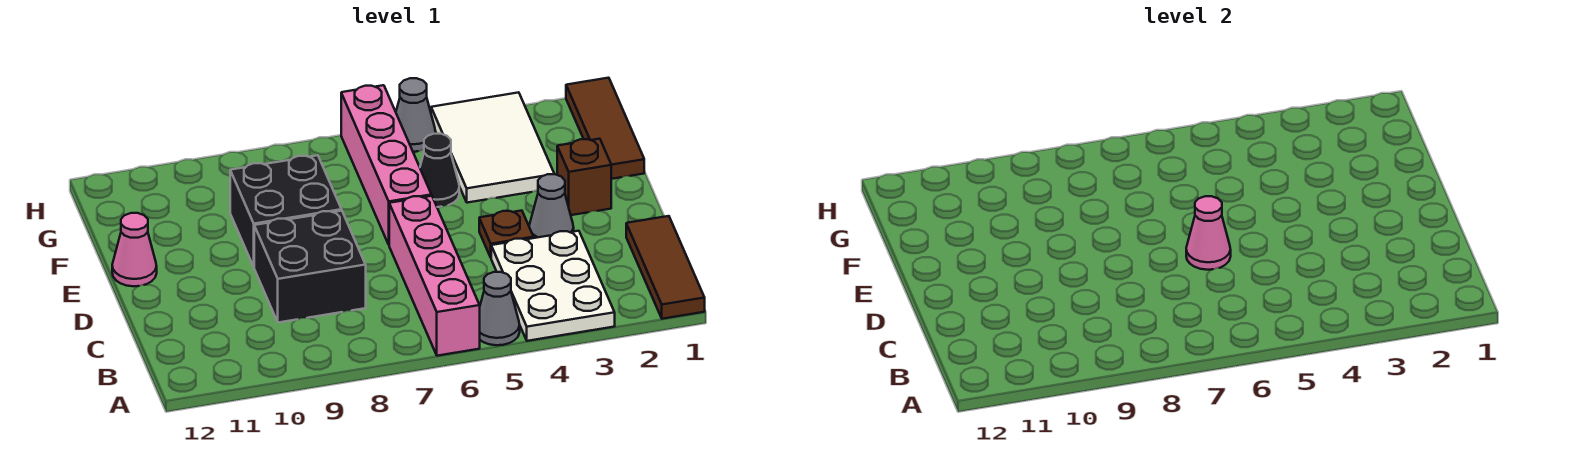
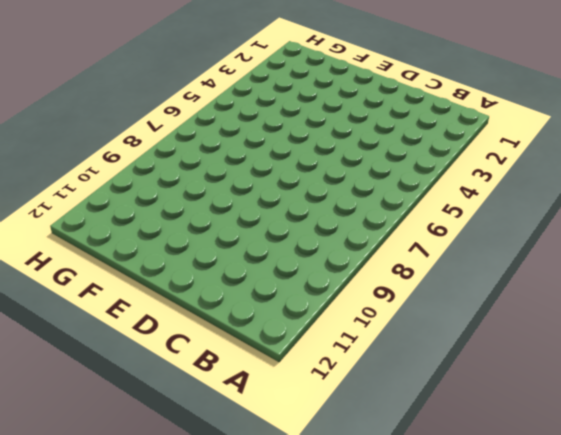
none -> brown tile A1:C1 level 1
none -> white plate A3:C4 level 1
none -> grey cone A5 level 1

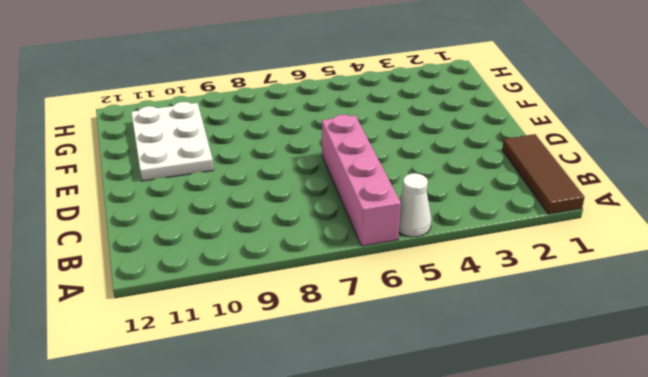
white cone A5 level 1 -> grey cone A5 level 1
white plate E10:G11 level 1 -> white plate A3:C4 level 1
none -> black brick C8:D9 level 1
none -> grey cone D3 level 1
none -> brown plate D4 level 1

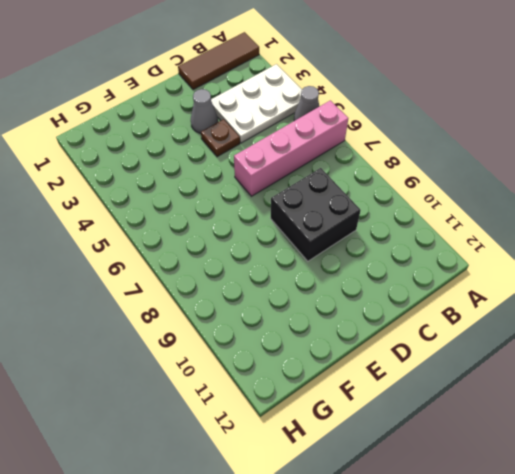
none -> brown brick E2 level 1
none -> pink brick E6:H6 level 1
none -> black brick E8:F9 level 1

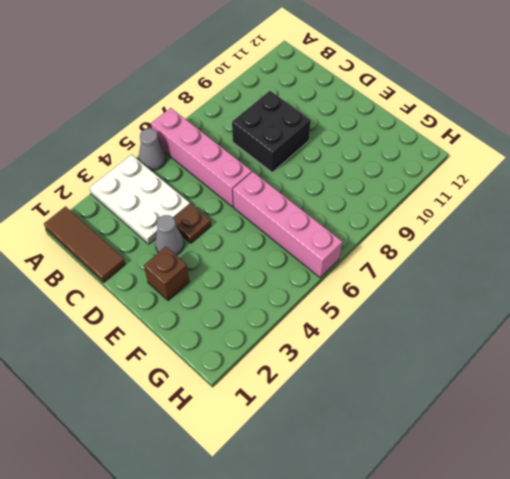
none -> black brick E8:F9 level 1
none -> pink cone E12 level 1
none -> brown tile F1:H1 level 1

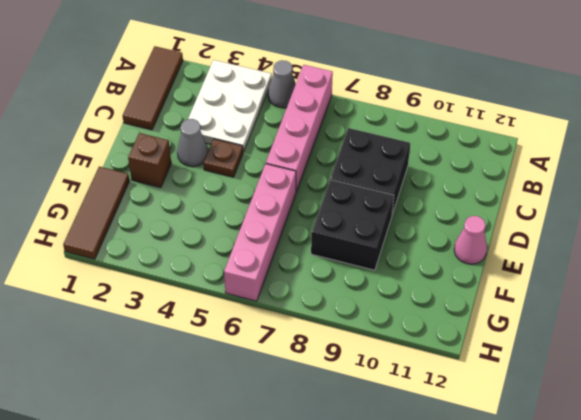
none -> white tile F3:H4 level 1
none -> black cone F5 level 1
none -> grey cone H5 level 1

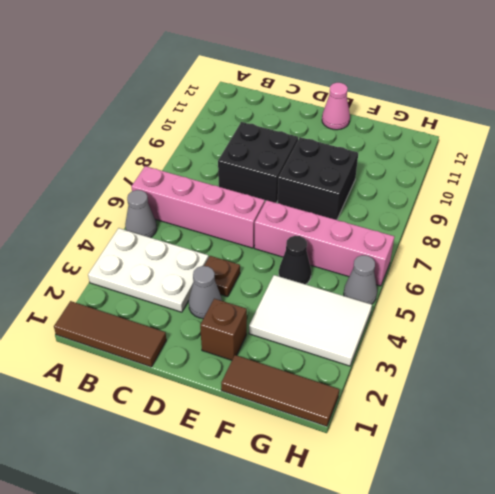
none -> pink cone D6 level 2

